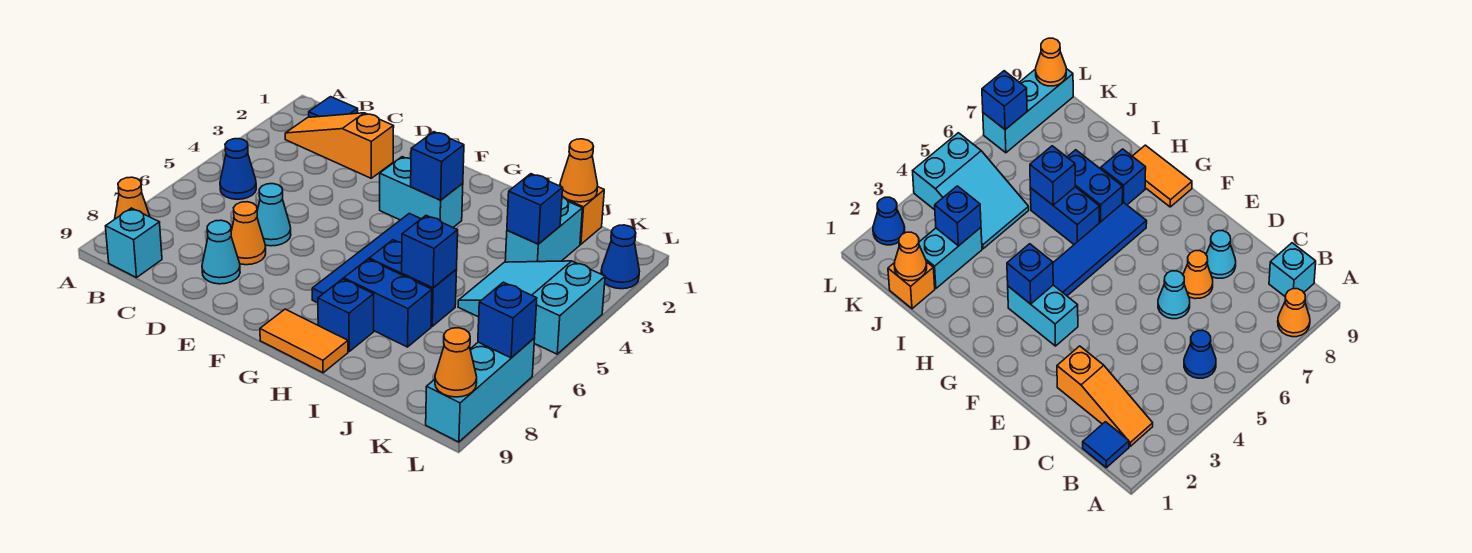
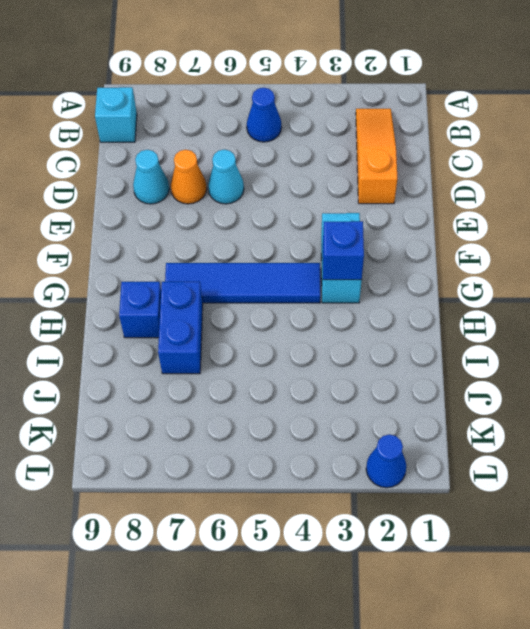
none -> orange cone A8 level 1
none -> blue tile B1 level 1
none -> orange tile G9:H9 level 1

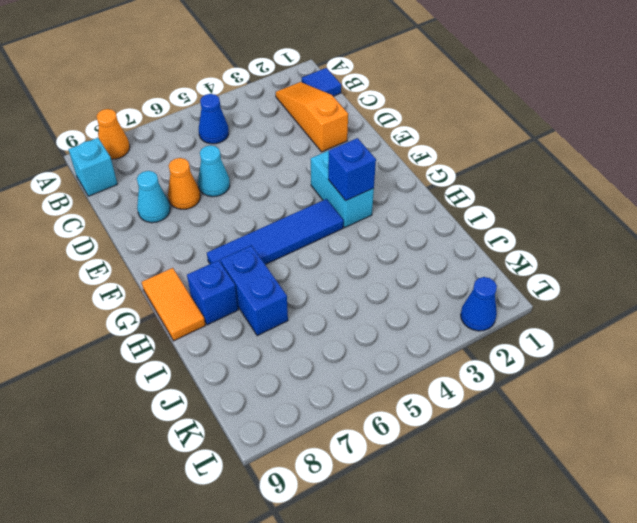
none -> blue brick H6:I6 level 1
none -> orange brick J1 level 1
none -> cyan brick J2:J3 level 1

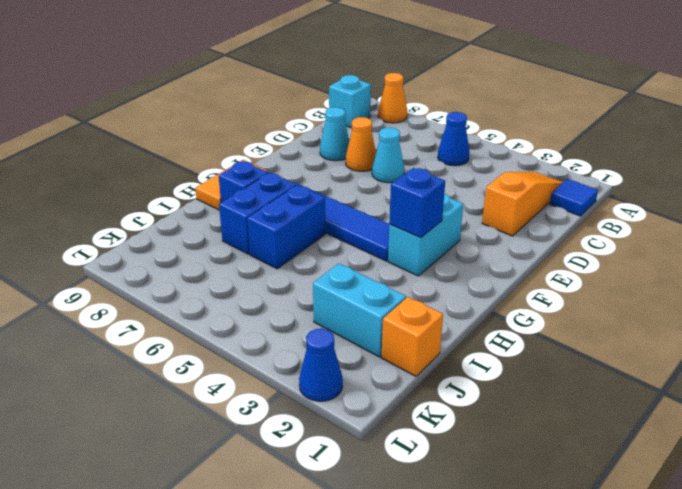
none -> cyan slope J4:L5 level 1 top L
none -> cyan brick L7:L9 level 1
none -> blue brick I6 level 2

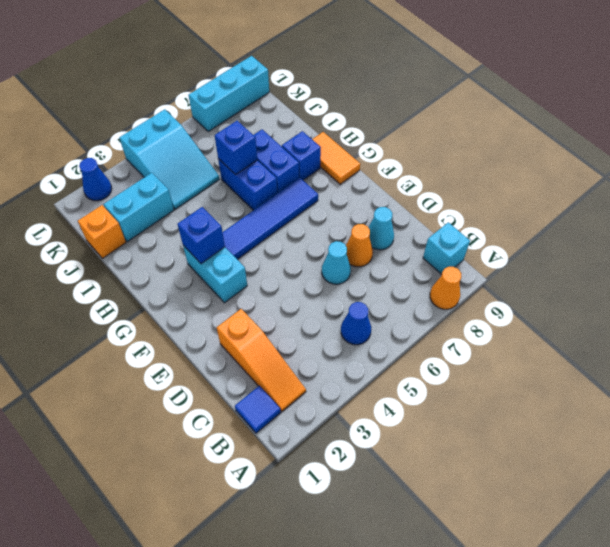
none -> orange cone J1 level 2
none -> blue brick J3 level 2
none -> blue brick L7 level 2

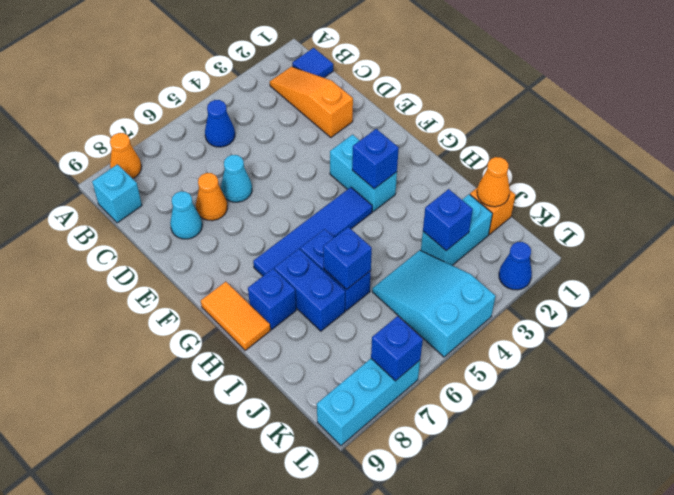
none -> orange cone L9 level 2

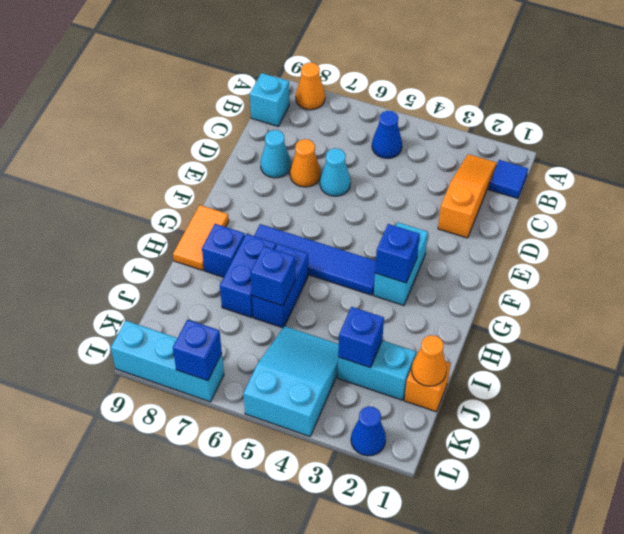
none -> orange cone L9 level 2

